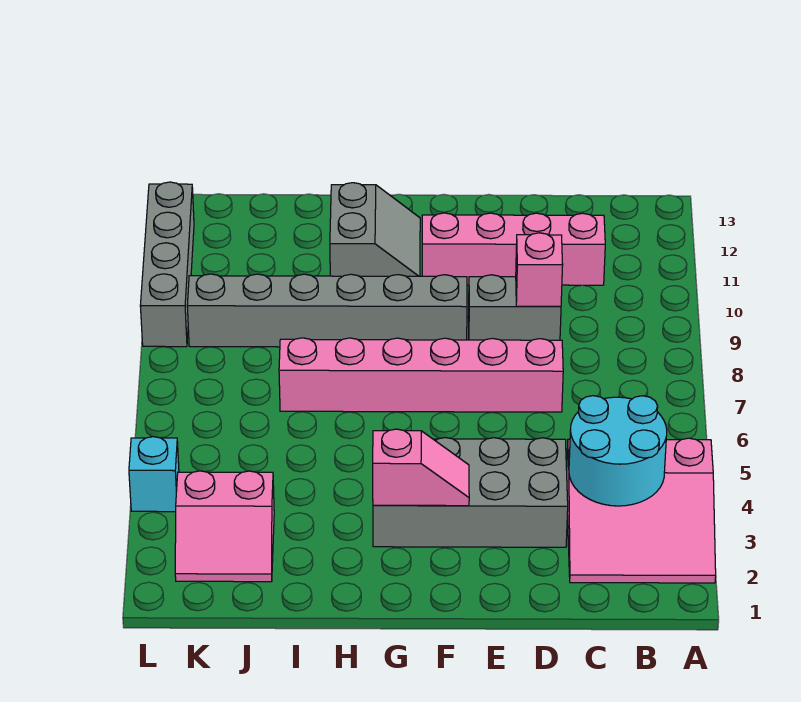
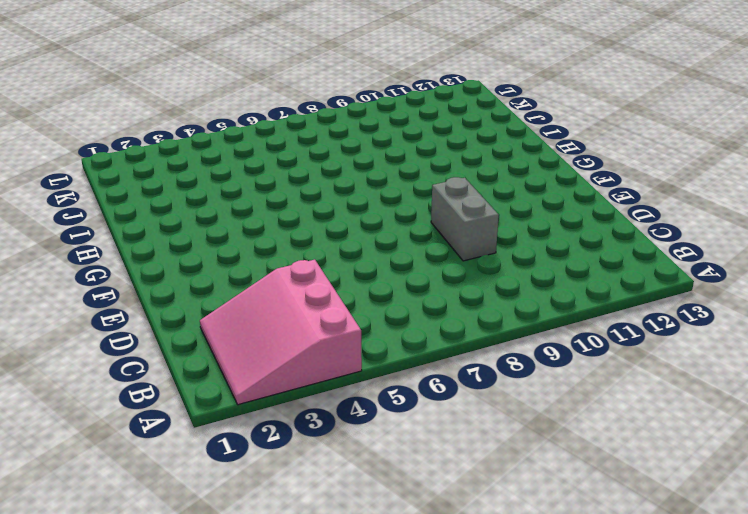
none -> pink brick C11:F11 level 1
none -> grey brick D3:G4 level 1
none -> pink brick D7:I7 level 1

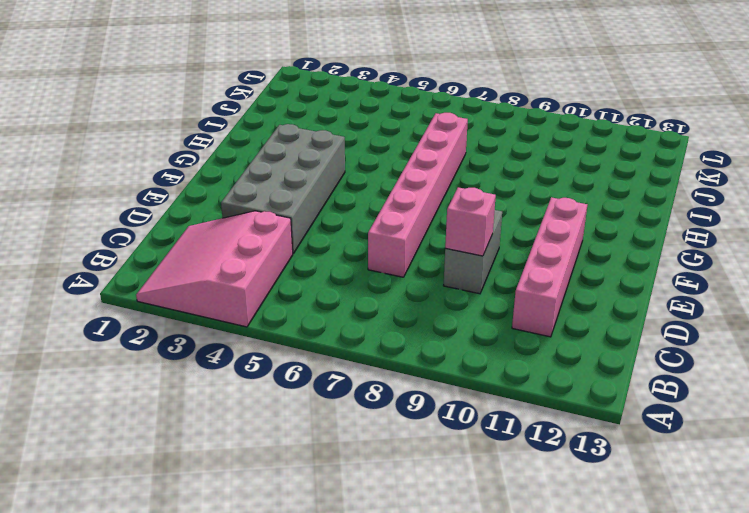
none -> grey brick F9:K9 level 1
none -> grey slope G11:H12 level 1 top H
none -> pink slope J2:K3 level 1 top 3

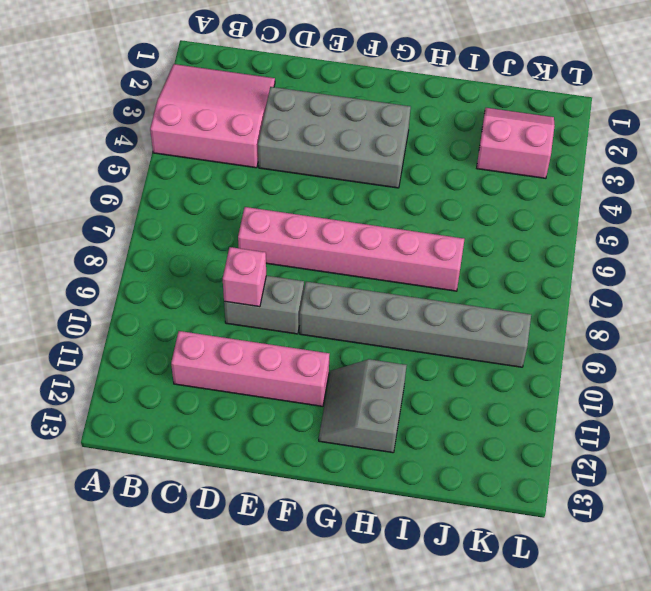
none -> cyan brick L4 level 1
none -> grey brick L9:L12 level 1
none -> cyan round brick B3:C4 level 2

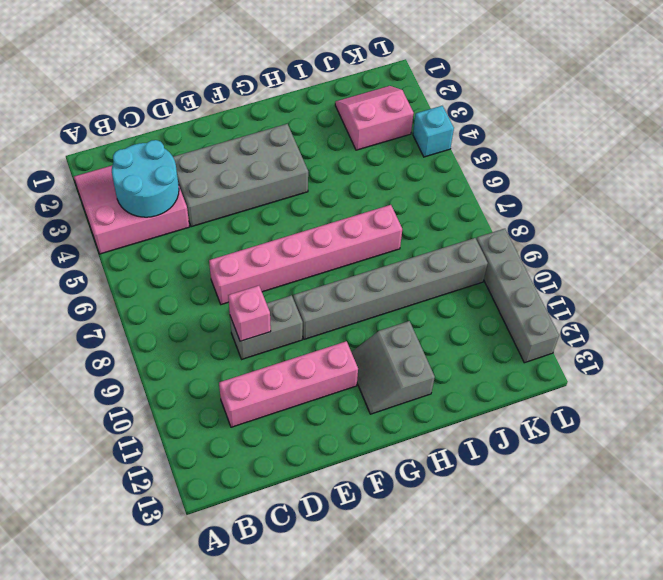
none -> pink slope F3:G3 level 2 top G

